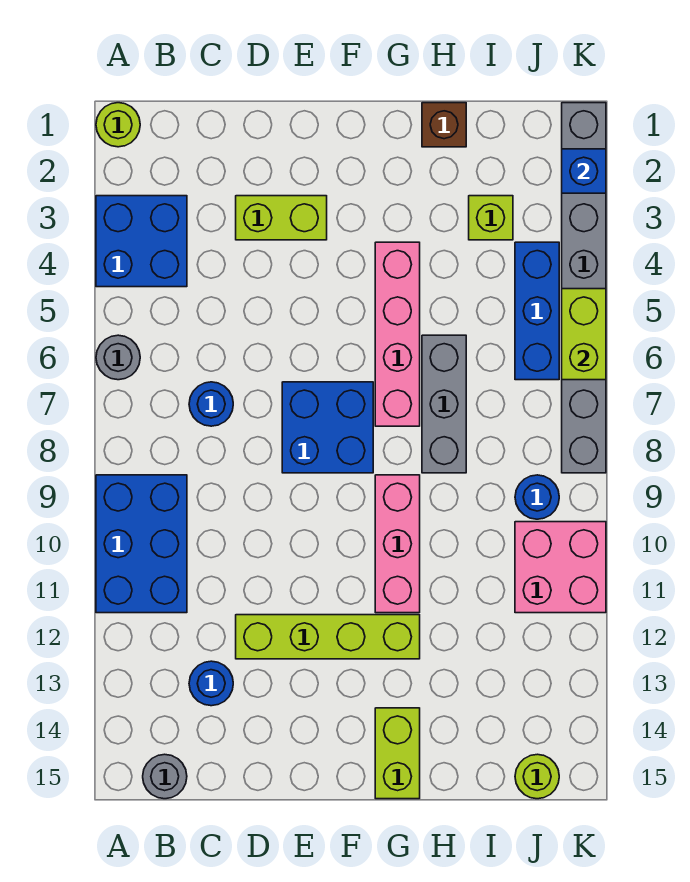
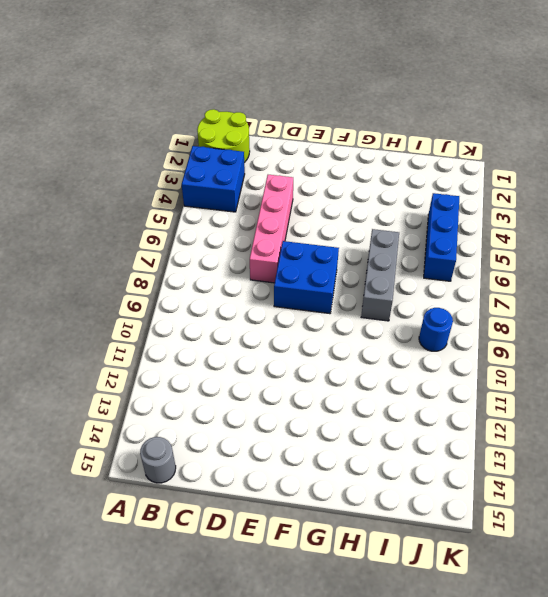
lime round brick A1:B2 level 1 -> lime round brick A1 level 1
pink brick D4:D7 level 1 -> pink brick G4:G7 level 1
none -> grey round brick A6 level 1
none -> blue brick A9:B11 level 1
none -> blue round brick C7 level 1

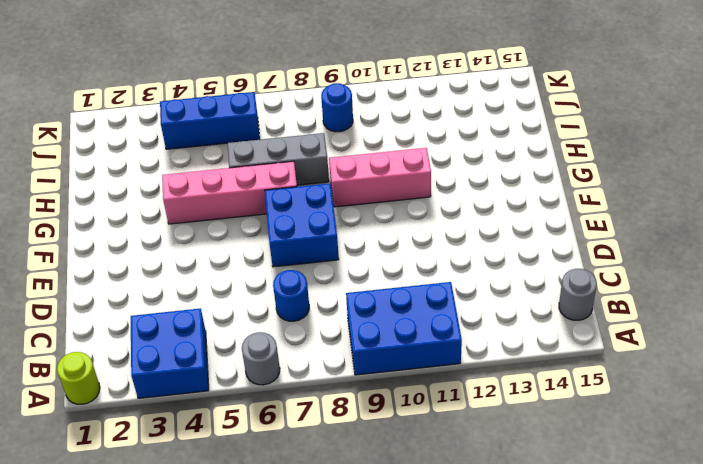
none -> blue round brick C13 level 1
none -> lime brick D3:E3 level 1
none -> lime brick D12:G12 level 1

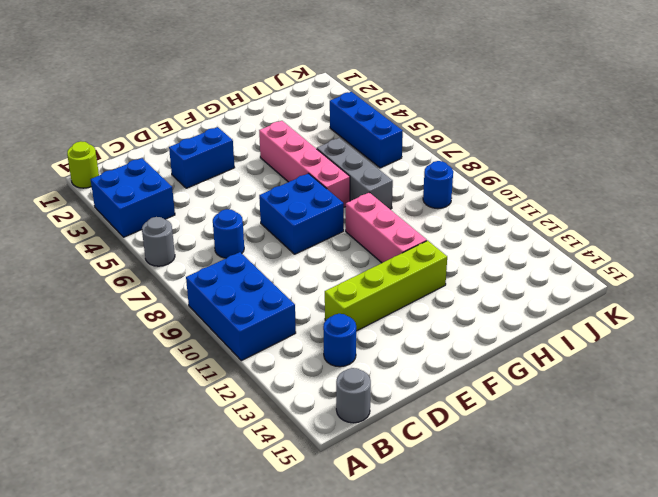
blue brick D3:E3 level 1 -> lime brick D3:E3 level 1
none -> lime brick G14:G15 level 1
none -> brown brick H1 level 1
none -> lime brick I3 level 1

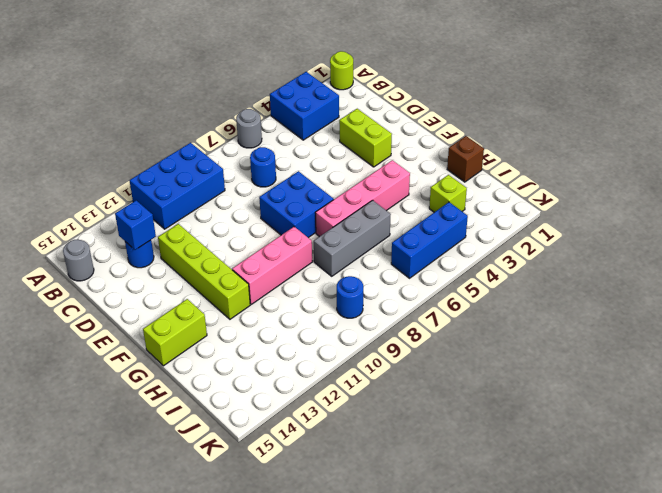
blue brick C13 level 2 -> blue brick K2 level 2
none -> pink brick J10:K11 level 1
none -> lime round brick J15 level 1
none -> grey brick K1:K8 level 1

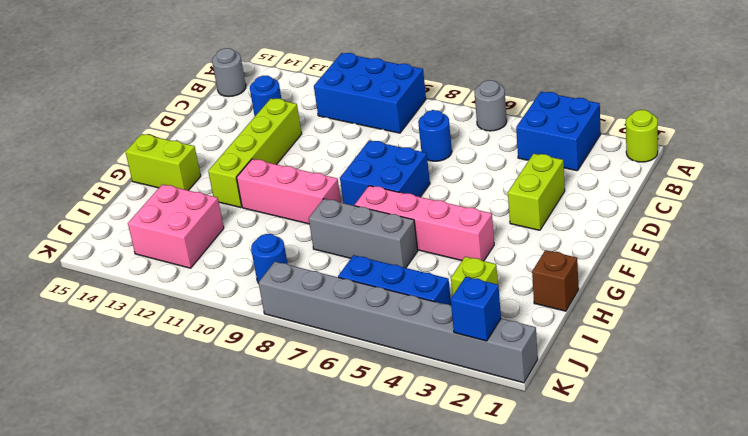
pink brick I12:J13 level 1 -> pink brick J10:K11 level 1
none -> lime round brick J15 level 1
none -> lime brick K5:K6 level 2

